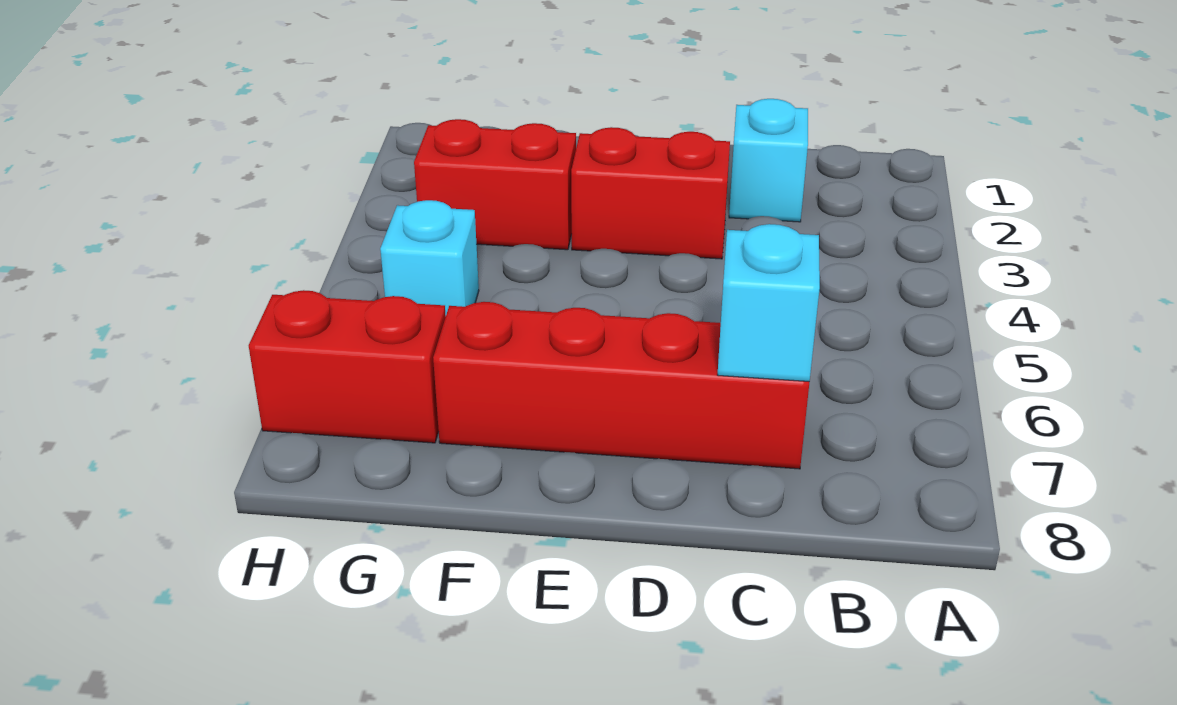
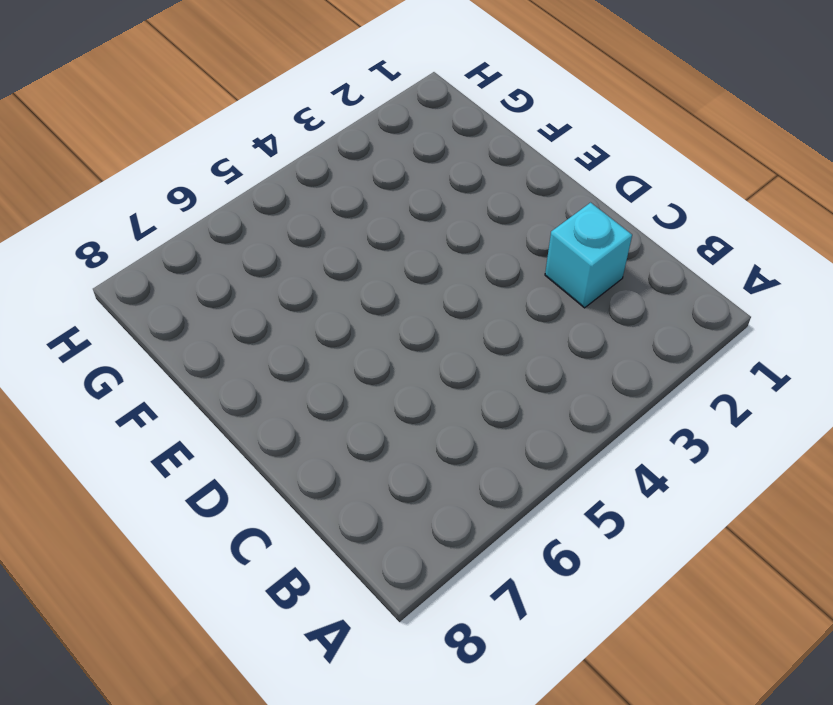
none -> red brick C7:F7 level 1
none -> red brick D3:E3 level 1

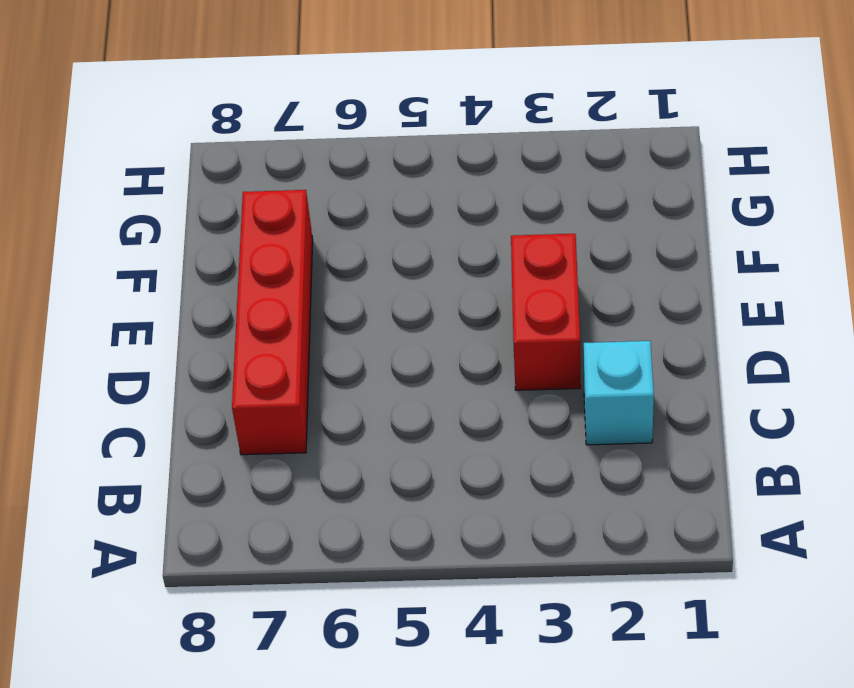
none -> red brick F3:G3 level 1
none -> cyan brick G5 level 1

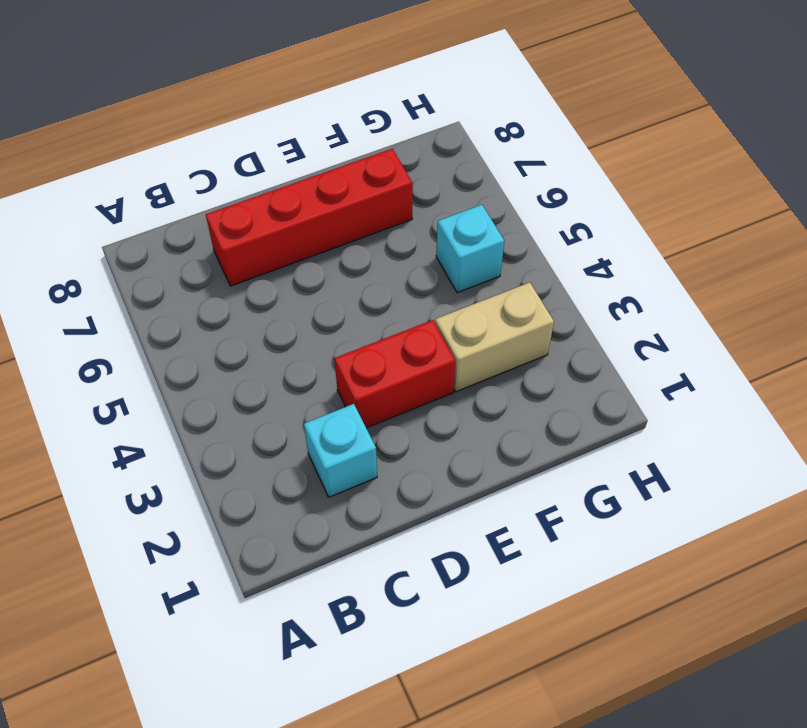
tan brick F3:G3 level 1 -> red brick F3:G3 level 1
none -> red brick G7:H7 level 1
none -> cyan brick C7 level 2

